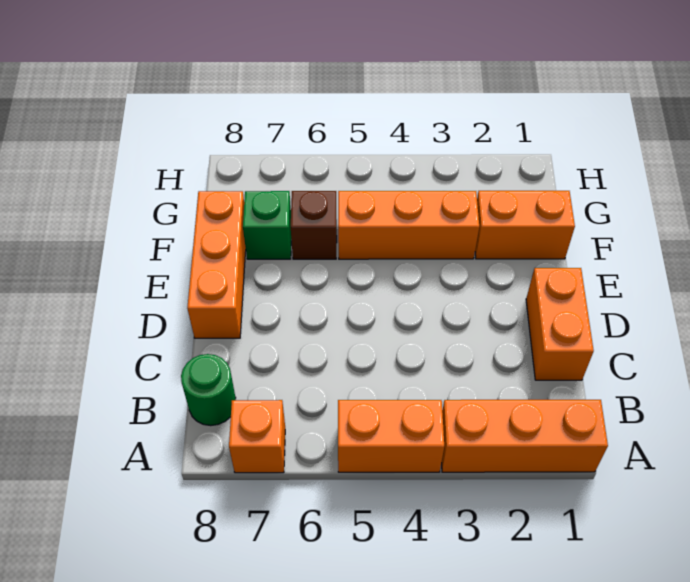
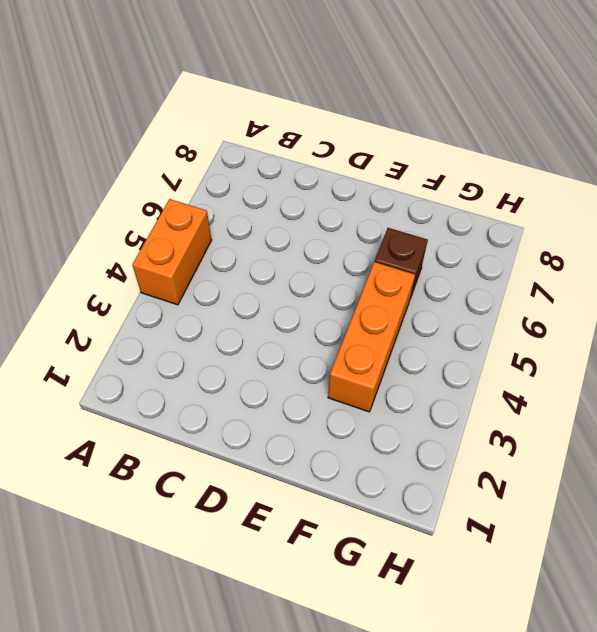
none -> orange brick A1:A3 level 1
none -> orange brick A7 level 1

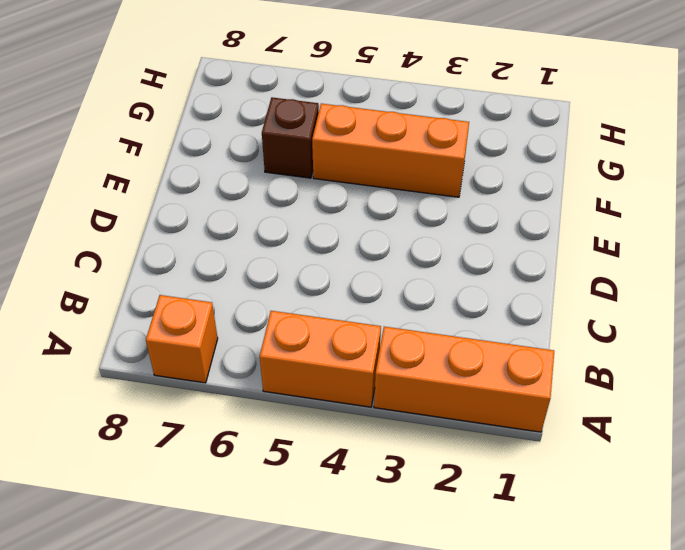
none -> green round brick B8 level 1
none -> orange brick C1:D1 level 1

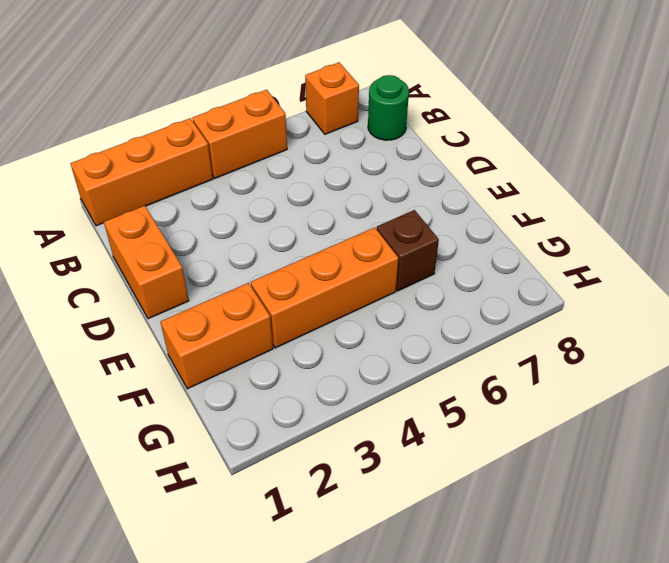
none -> orange brick D8:F8 level 1
none -> green brick F7 level 1

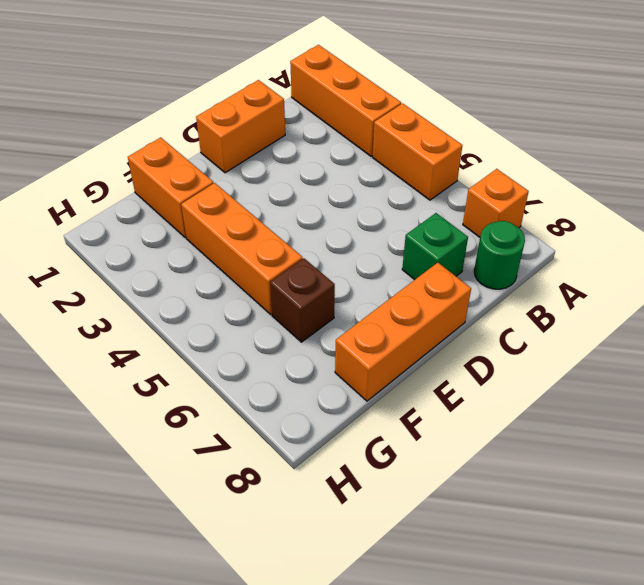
green brick C7 level 1 -> green brick F7 level 1

